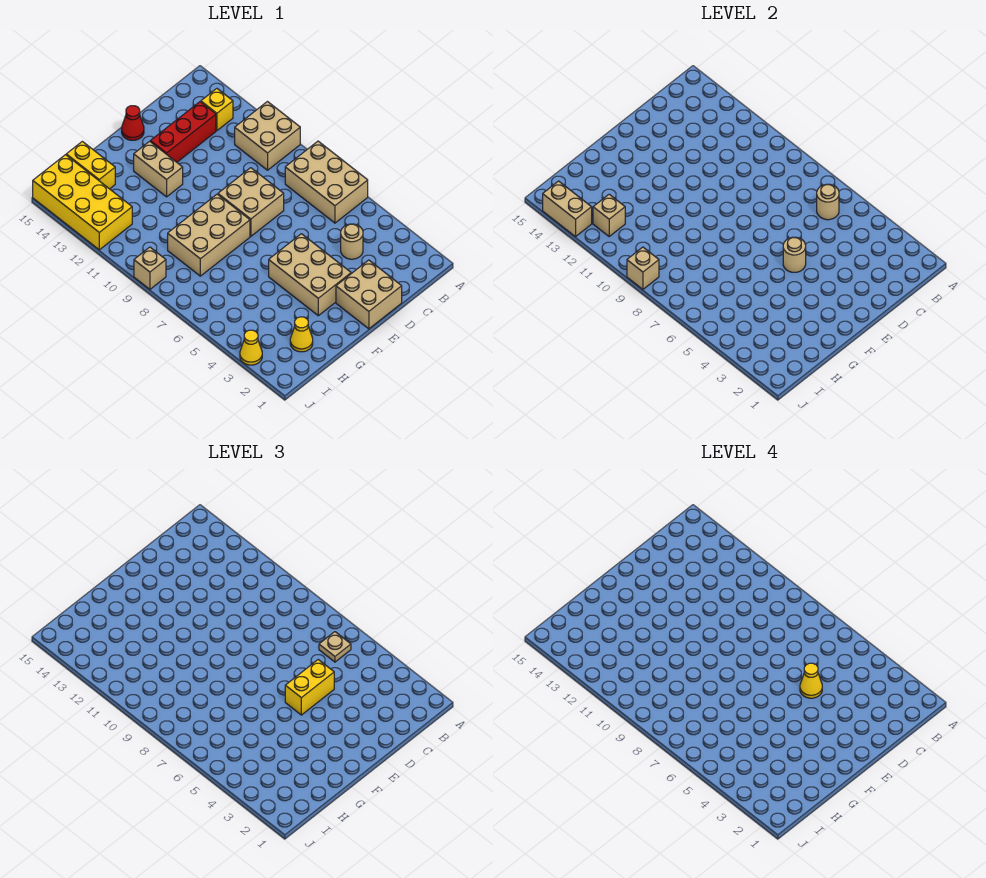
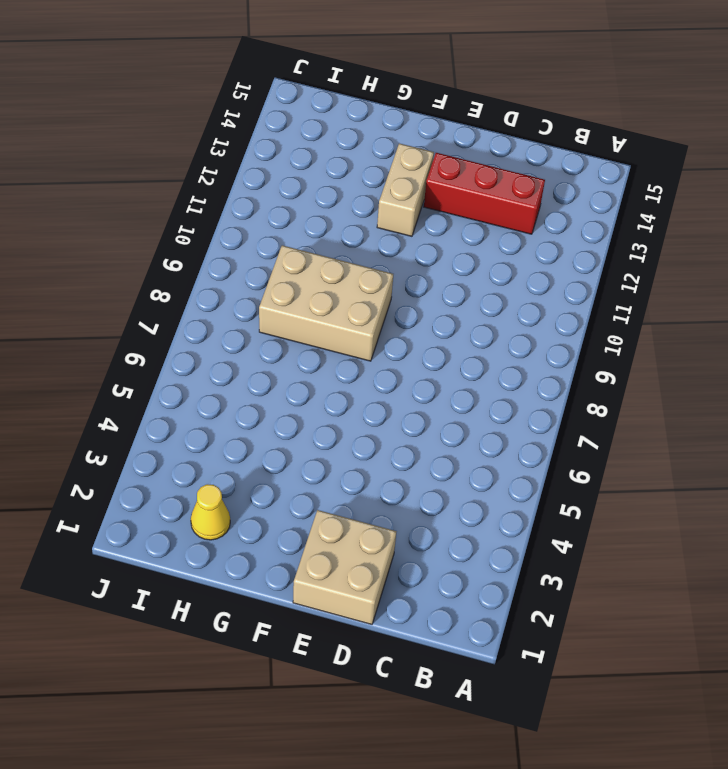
none -> tan brick A6:B8 level 1
none -> tan brick A10:B11 level 1
none -> yellow brick B13 level 1

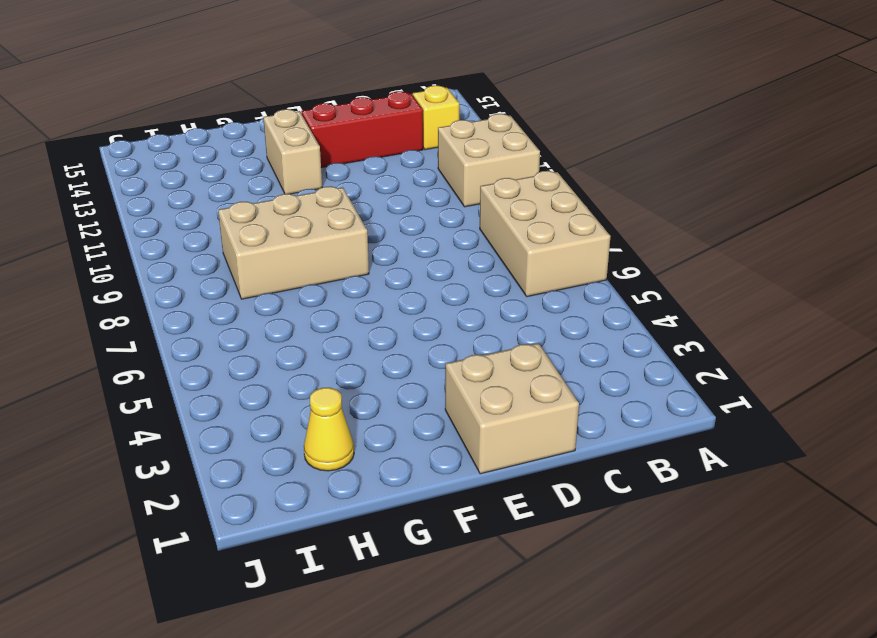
none -> tan round brick C4 level 1
none -> tan brick D8:E9 level 1
none -> tan brick E3:F5 level 1

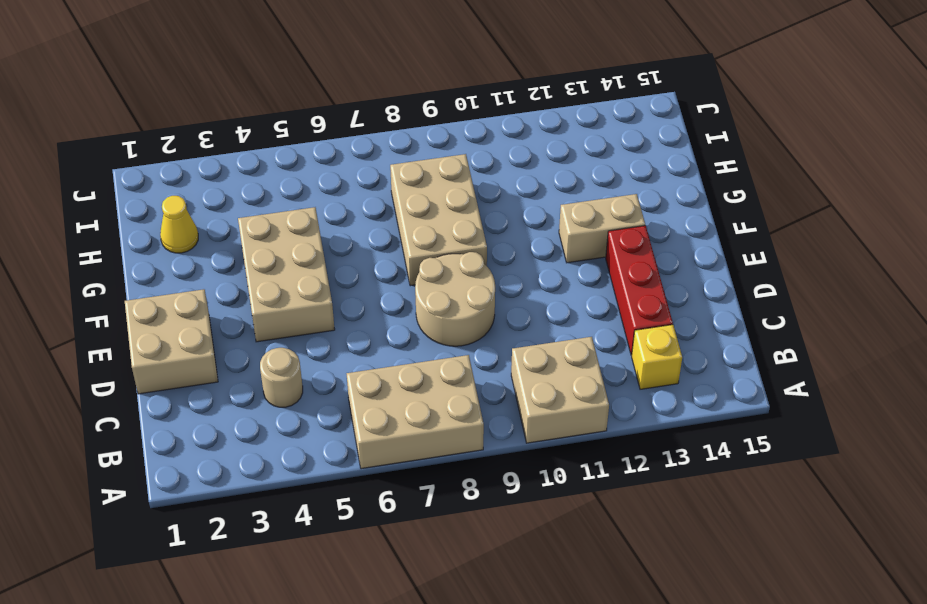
tan round brick D8:E9 level 1 -> tan brick D8:E9 level 1
tan brick E4:G5 level 1 -> tan brick E3:F5 level 1
none -> red cone E15 level 1
none -> yellow brick H14:H15 level 1
none -> yellow brick I12:J15 level 1

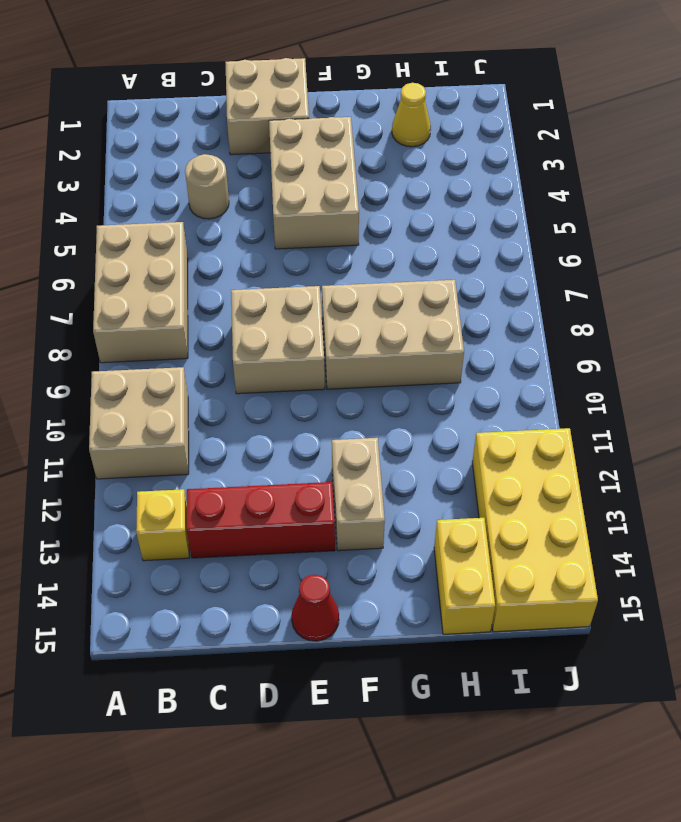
none -> yellow cone J3 level 1
none -> tan brick J9 level 1
none -> tan round brick B6 level 2

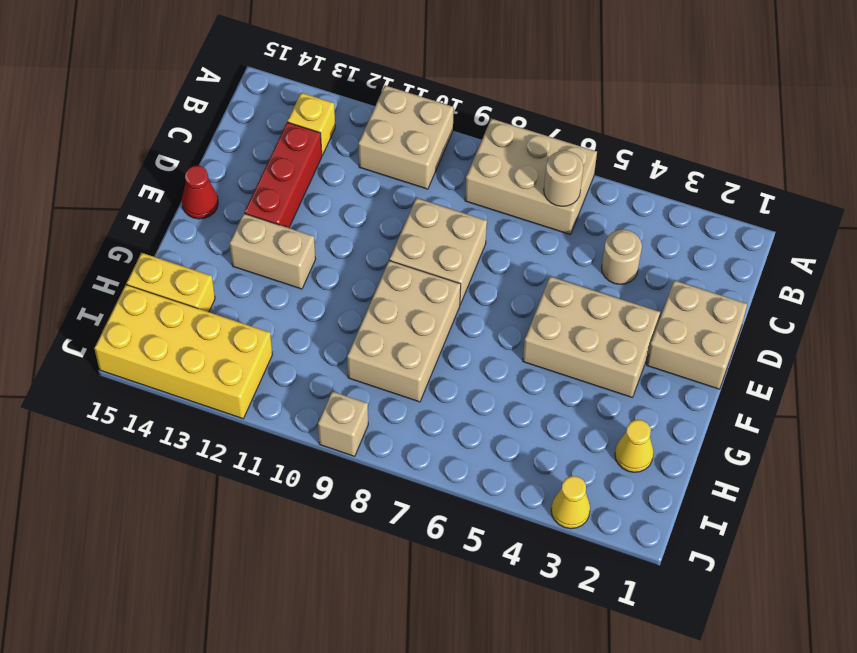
none -> tan round brick E5 level 2
none -> tan brick I12 level 2
none -> tan brick J9 level 2

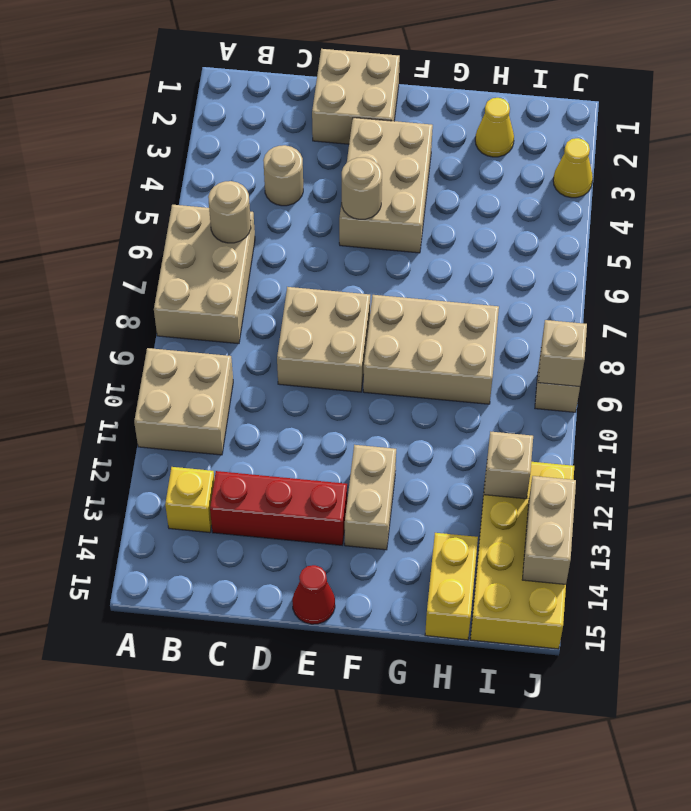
none -> tan plate B6 level 3
none -> yellow brick D5:E5 level 3
none -> yellow cone D5 level 4

